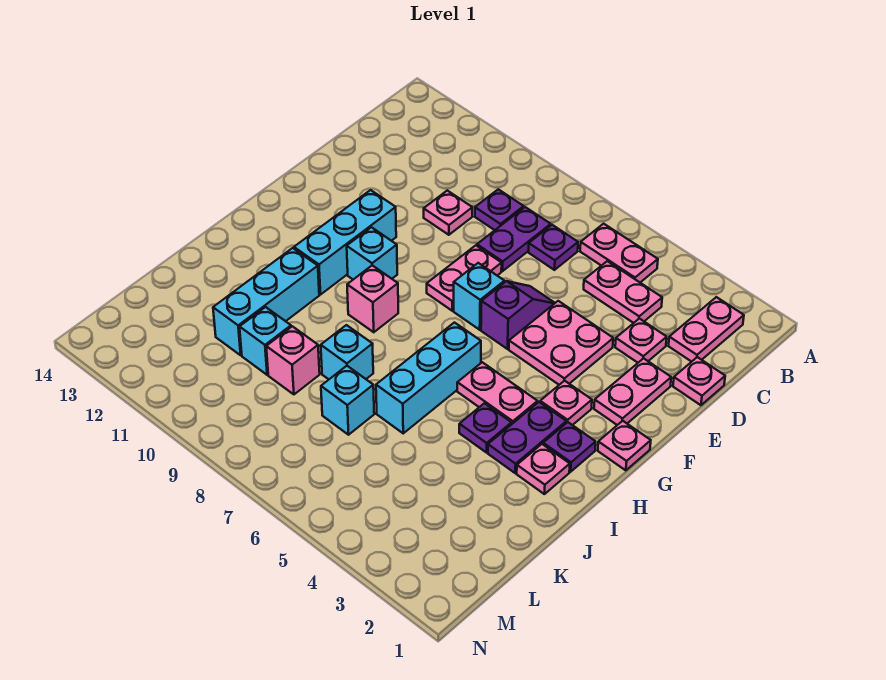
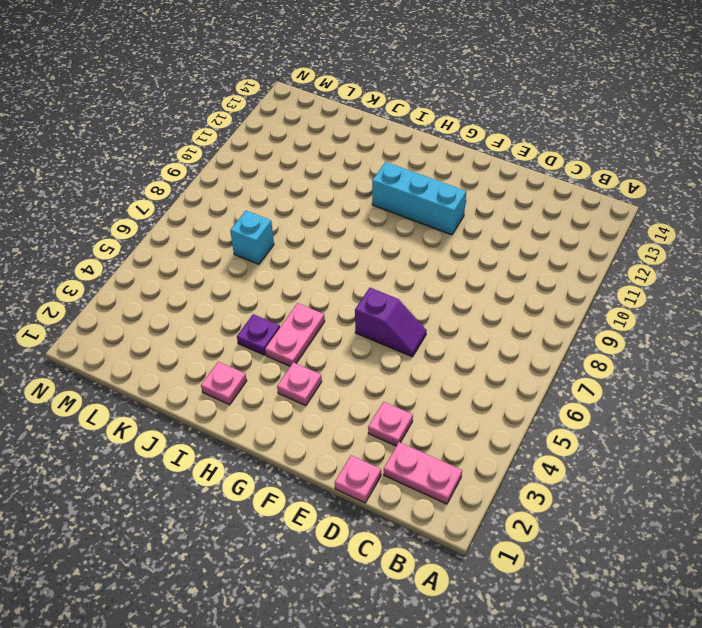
none -> pink plate B5:B6 level 1
none -> pink plate C4:C5 level 1
none -> purple plate C7 level 1
none -> purple plate C8:D8 level 1

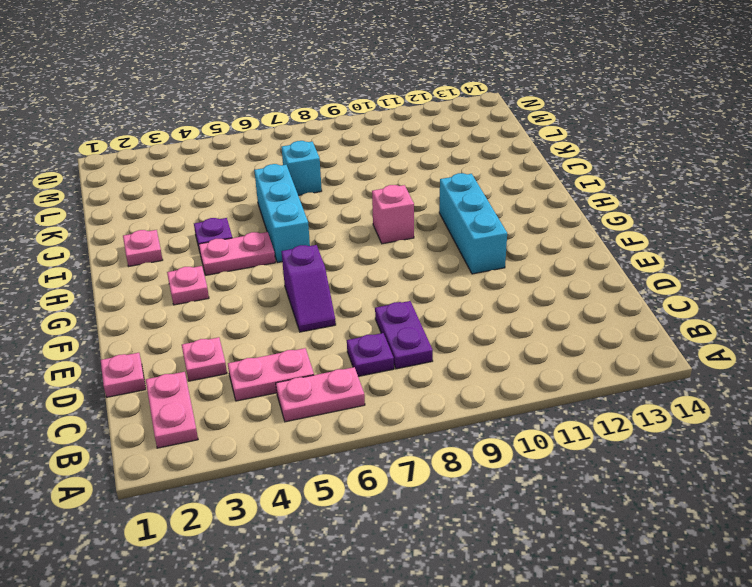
none -> purple plate C9 level 1
none -> pink plate D10 level 1
none -> pink plate E2:F2 level 1
none -> pink plate E4:F5 level 1

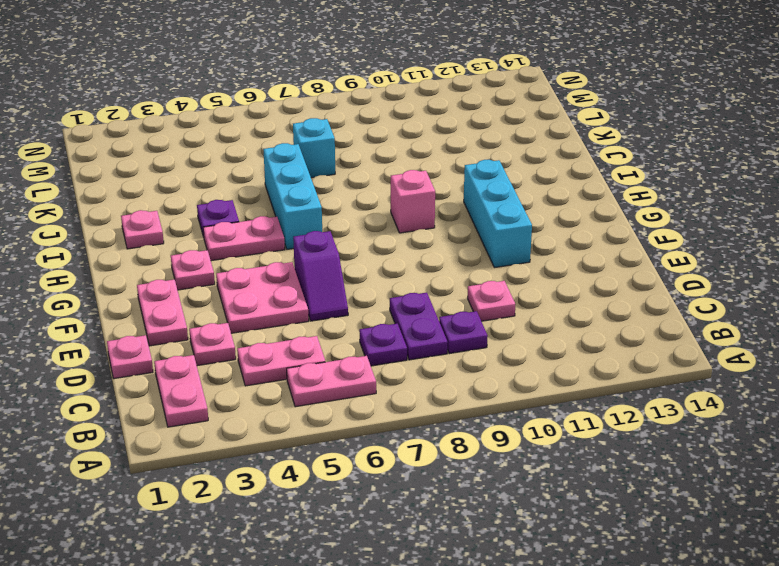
none -> pink plate E8:F8 level 1
none -> cyan brick F7 level 1
none -> pink plate G1 level 1
none -> cyan brick G10 level 1

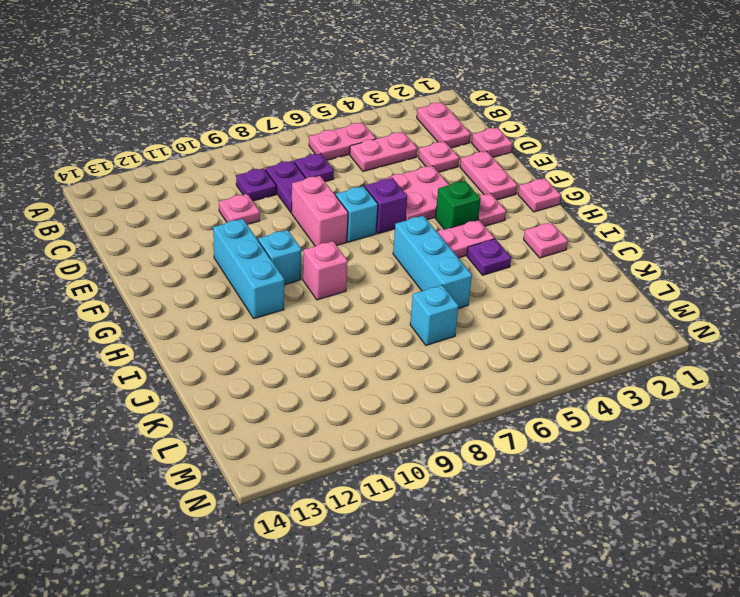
pink brick E8:F8 level 1 -> pink plate E8:F8 level 1
green brick G4 level 1 -> none
none -> purple plate H2 level 1
none -> purple plate H3:I3 level 1
none -> cyan brick I11:K11 level 1
none -> cyan brick J8 level 1

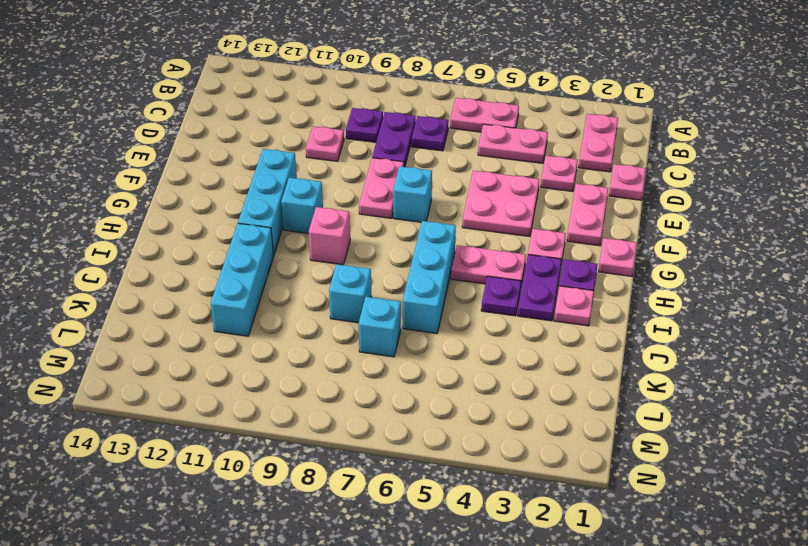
none -> purple slope E6:F6 level 1 top F
none -> pink brick K9 level 1
none -> cyan brick K10 level 1

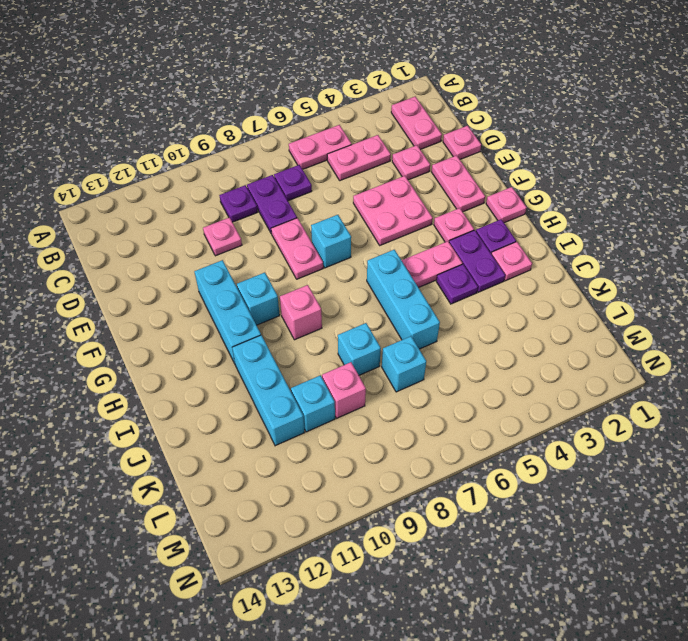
none -> purple slope E6:F6 level 1 top F

